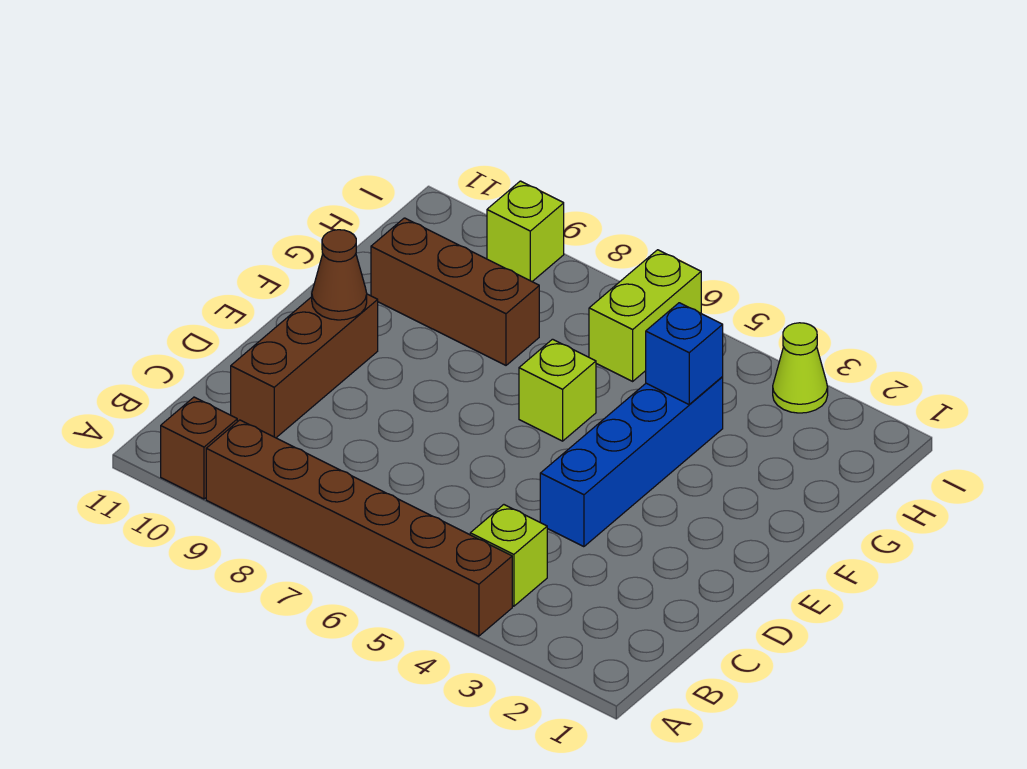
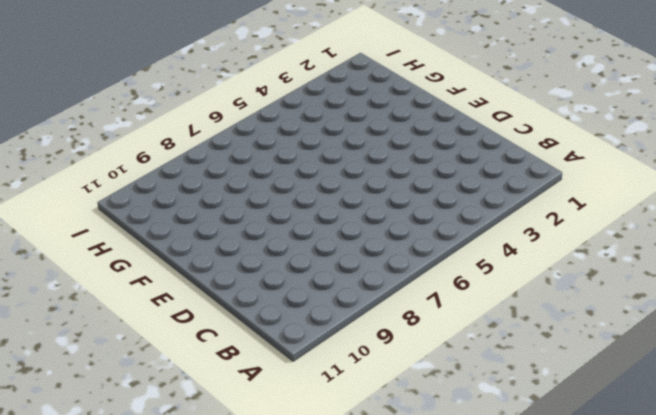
none -> brown brick A4:A9 level 1
none -> brown brick A10 level 1
none -> lime brick B4 level 1

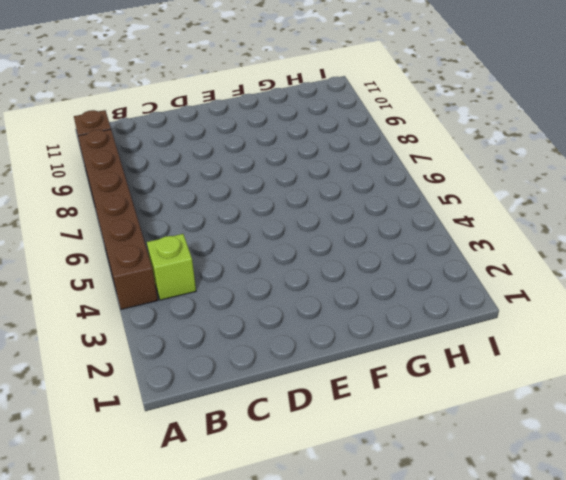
none -> brown brick C10:E10 level 1
none -> blue brick D4:G4 level 1
none -> lime brick F6 level 1

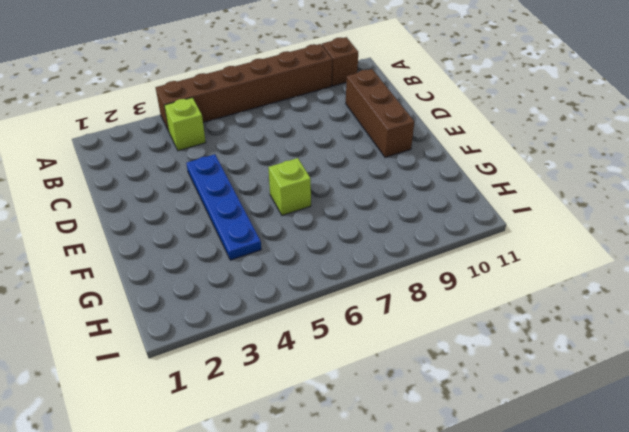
blue plate D4:G4 level 1 -> blue brick D4:G4 level 1
none -> brown brick G8:G10 level 1
none -> lime brick H6:I6 level 1
none -> lime cone I3 level 1

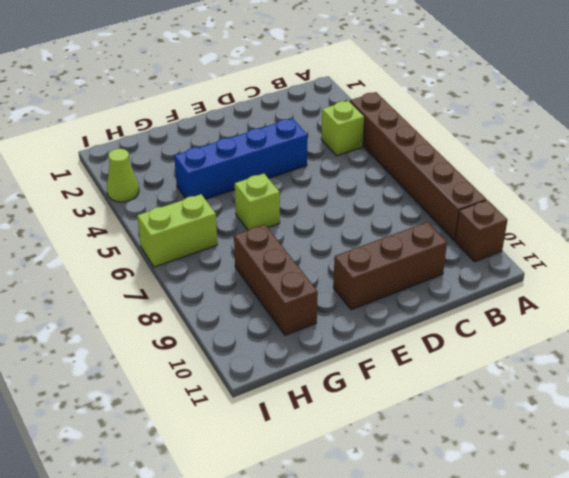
none -> lime brick I9 level 1
none -> brown cone E10 level 2
none -> blue brick G4 level 2

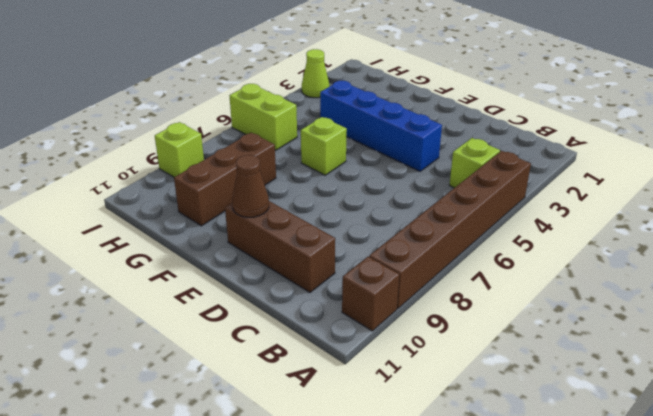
none -> blue brick G4 level 2

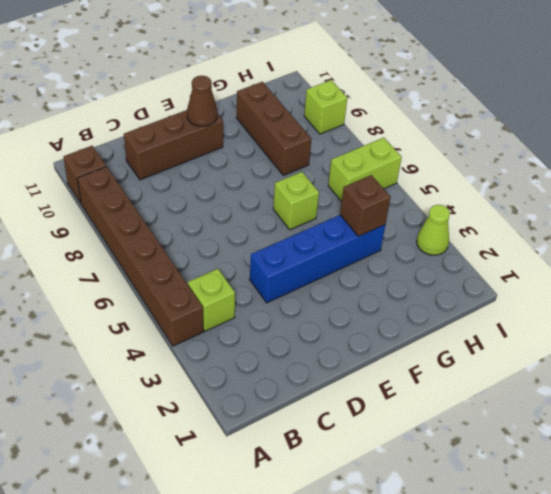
brown brick G4 level 2 -> blue brick G4 level 2

